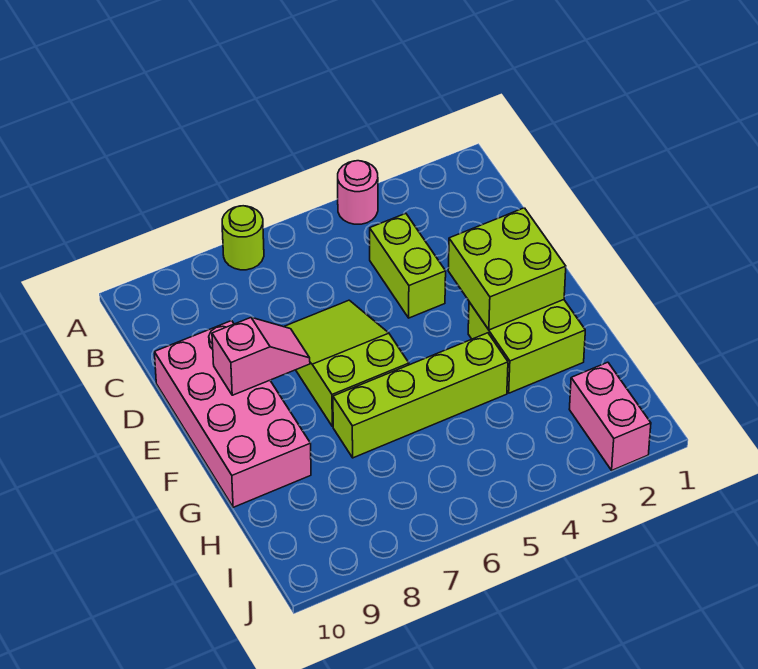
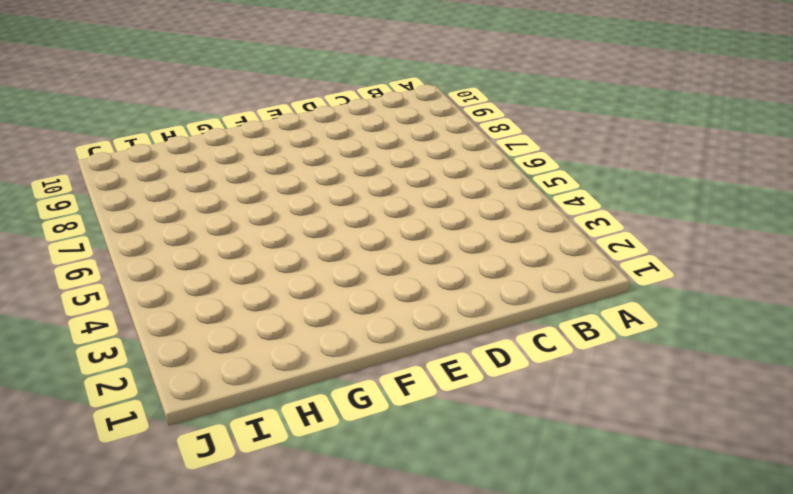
none -> pink round brick A4 level 1
none -> lime round brick A7 level 1

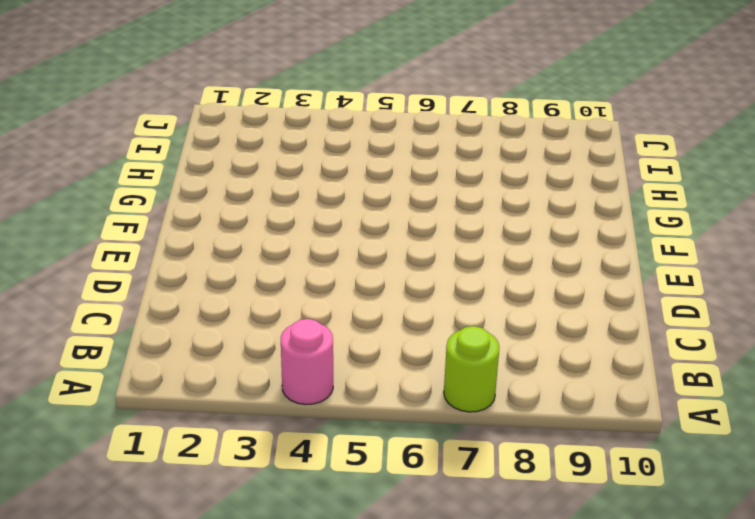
none -> lime brick C4:D4 level 1
none -> lime slope D6:F7 level 1 top F

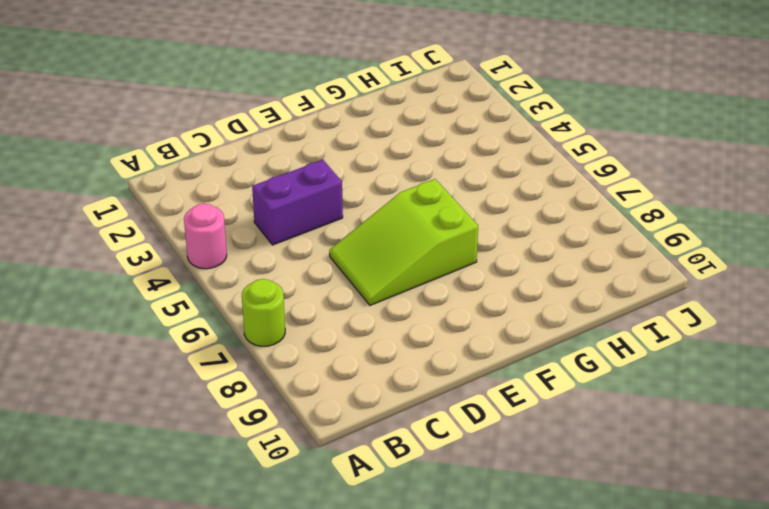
purple brick C4:D4 level 1 -> lime brick C4:D4 level 1
none -> pink brick D9:G10 level 1
none -> lime brick F2:G3 level 1

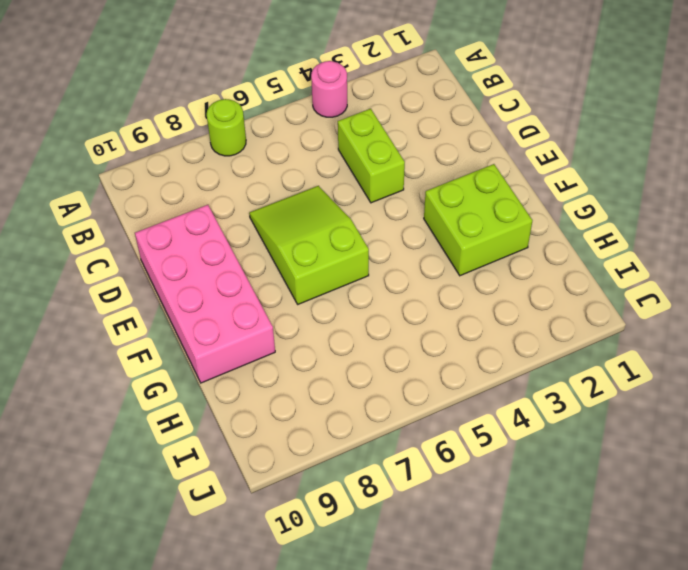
none -> lime brick G4:G7 level 1
none -> pink brick I2:J2 level 1

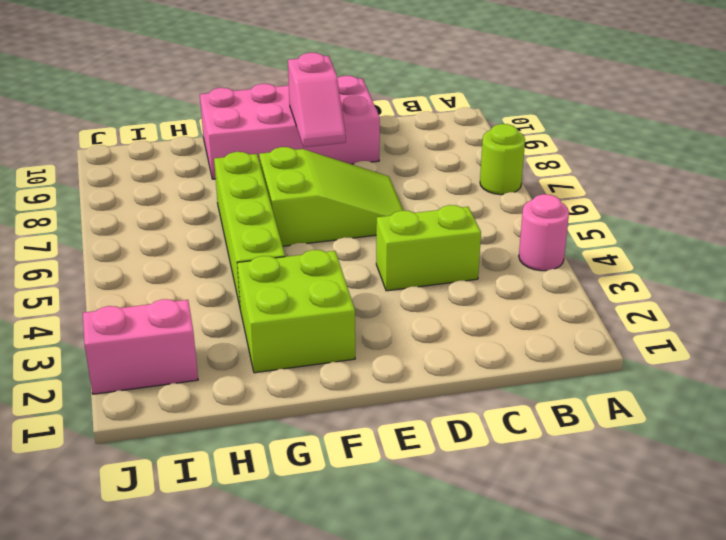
none -> lime brick E2:F3 level 2

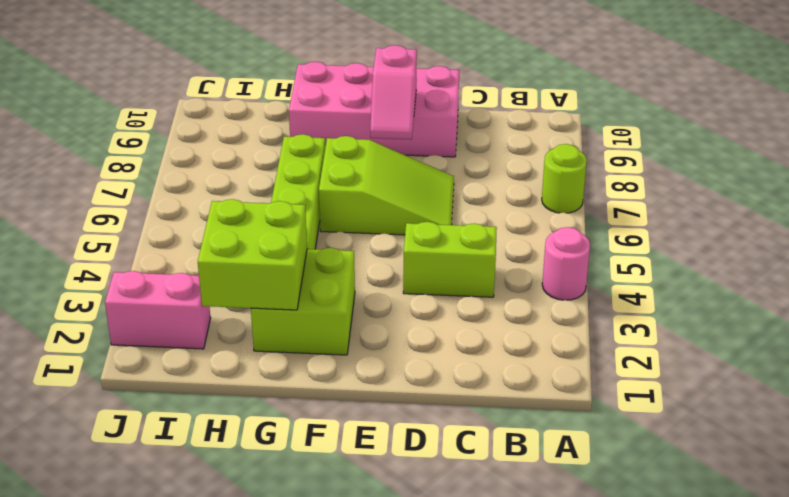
lime brick G2:H3 level 2 -> lime brick E2:F3 level 2

